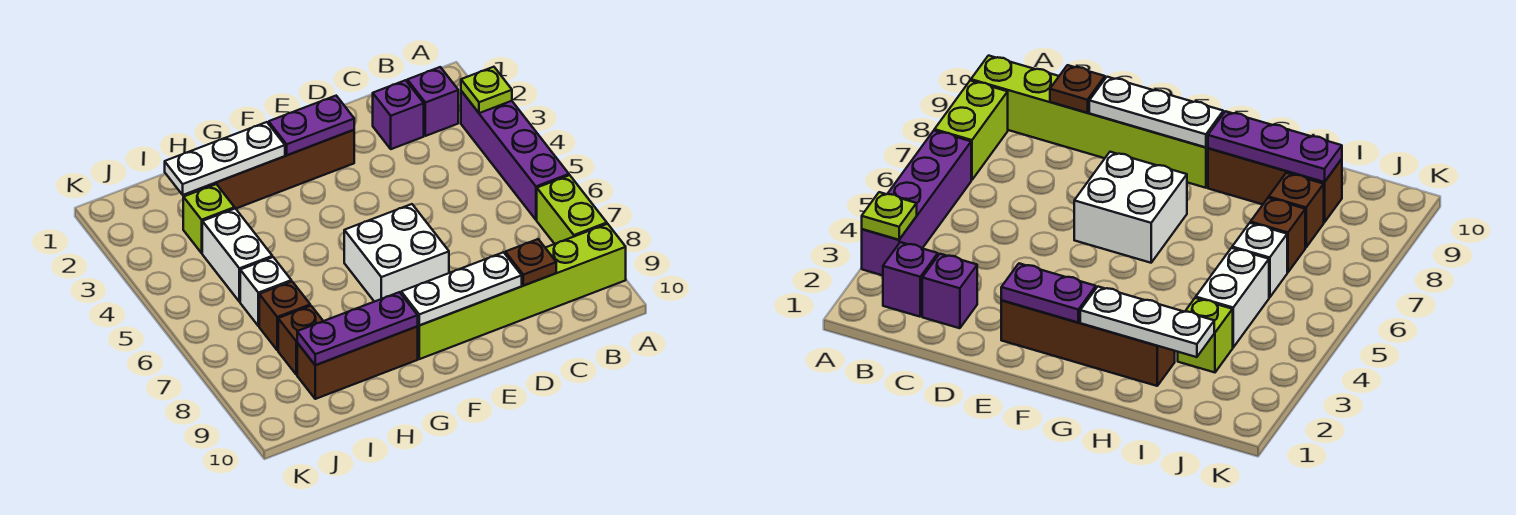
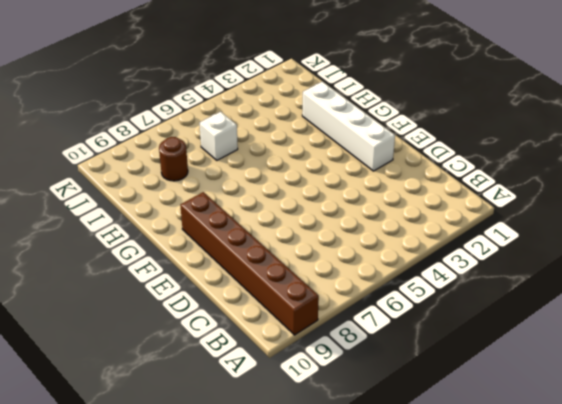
brown brick A9:F9 level 1 -> lime brick A9:F9 level 1
white brick E2:H2 level 1 -> brown brick E2:H2 level 1
brown round brick I8 level 1 -> brown brick I8 level 1
none -> purple brick A3:A6 level 1
none -> lime brick A7:A8 level 1
none -> purple brick B2 level 1

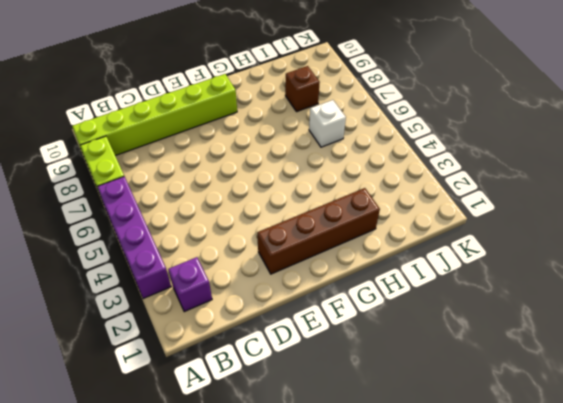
none -> purple brick C2 level 1
none -> white brick E6:F7 level 1
none -> brown brick G9:I9 level 1

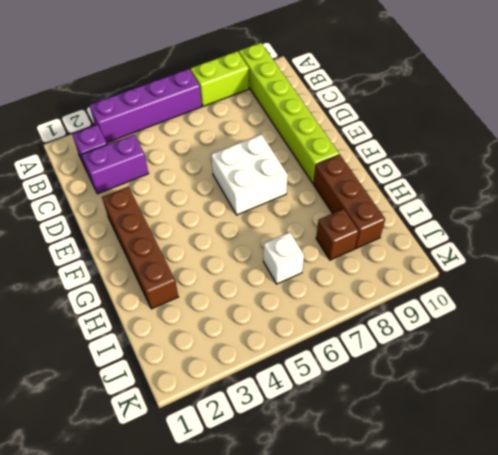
purple brick C2:C3 level 1 -> purple brick C2 level 1
none -> lime brick I3 level 1
none -> white brick I4:I5 level 1
none -> brown brick I7 level 1

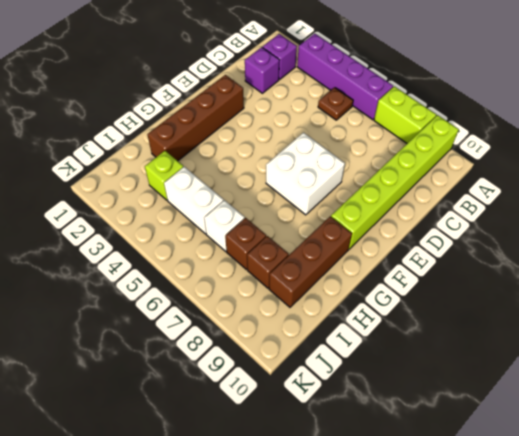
brown plate B5 level 1 -> brown plate C9 level 2
none -> lime plate A3 level 2
none -> white plate D9:F9 level 2
none -> purple plate E2:F2 level 2

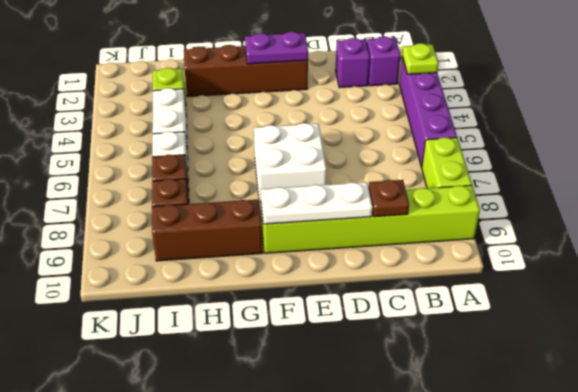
none -> white plate G2:I2 level 2
none -> purple plate G9:I9 level 2

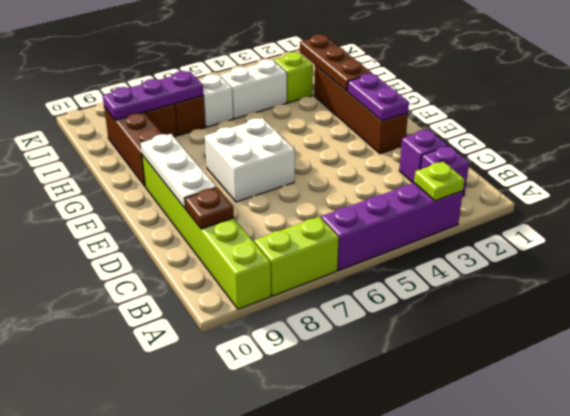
brown plate G2:I2 level 2 -> white plate G2:I2 level 2
purple plate I7:I9 level 2 -> purple plate G9:I9 level 2

